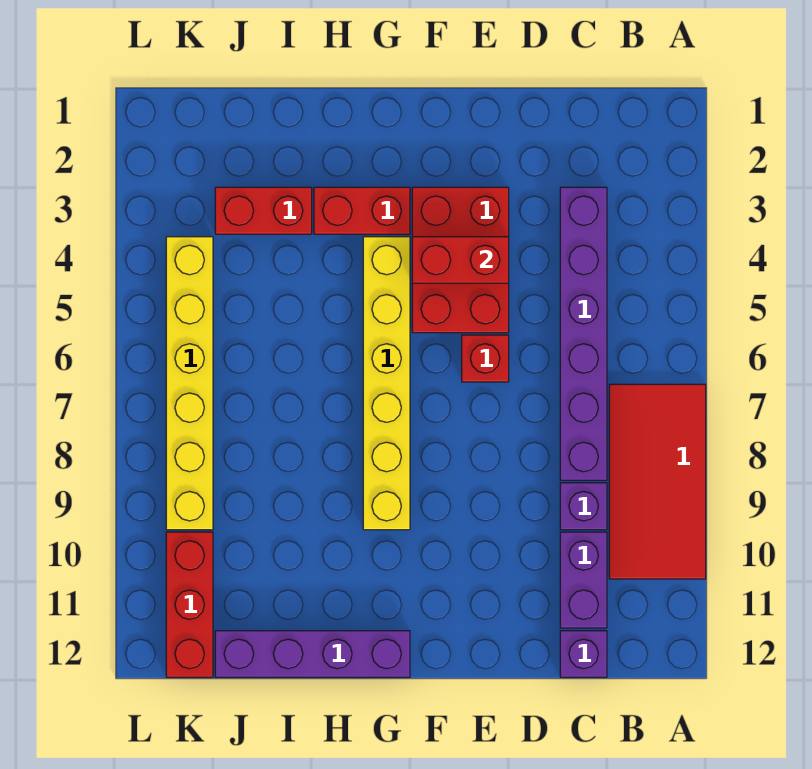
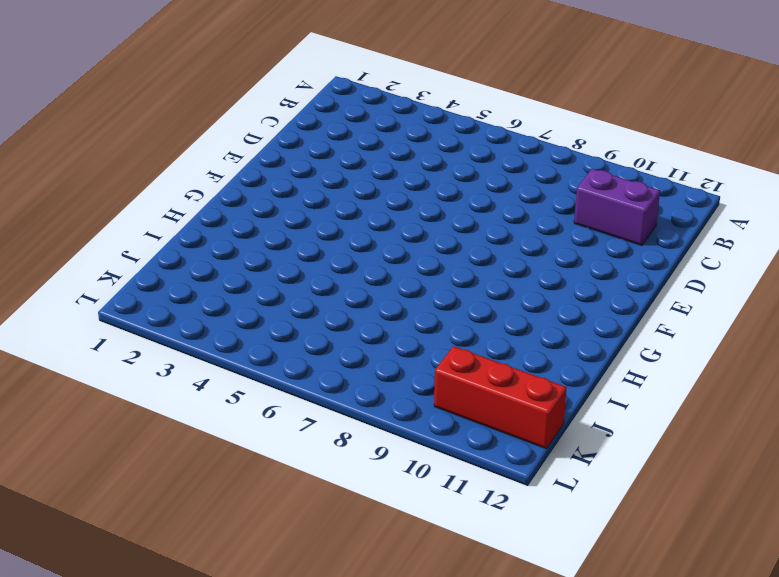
none -> red tile A7:B10 level 1
none -> purple brick C3:C8 level 1
none -> purple brick C9 level 1

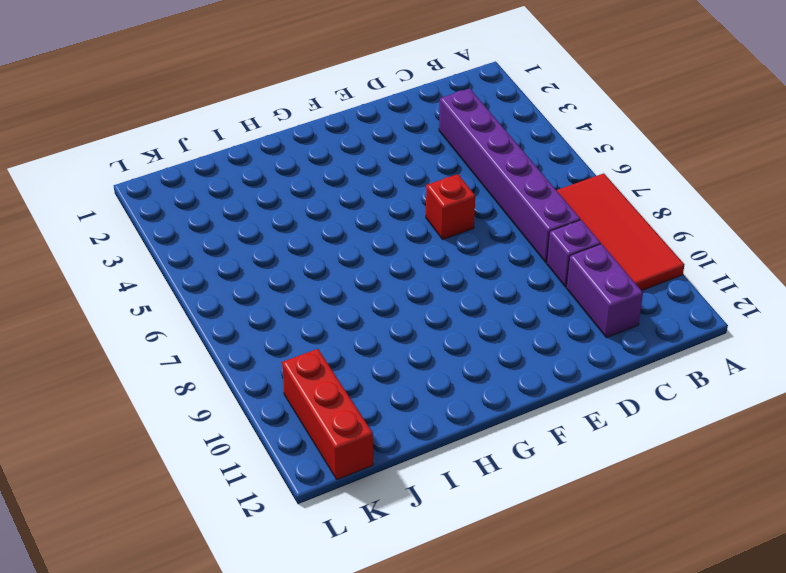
none -> purple brick C12 level 1
none -> red brick E3:F5 level 1
none -> red brick G3:H3 level 1

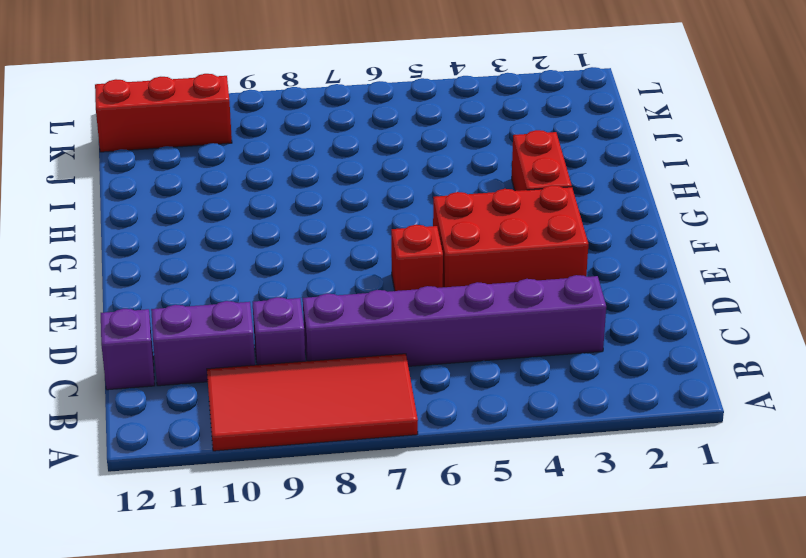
none -> yellow brick G4:G9 level 1
none -> purple brick G12:J12 level 1
none -> red brick I3:J3 level 1

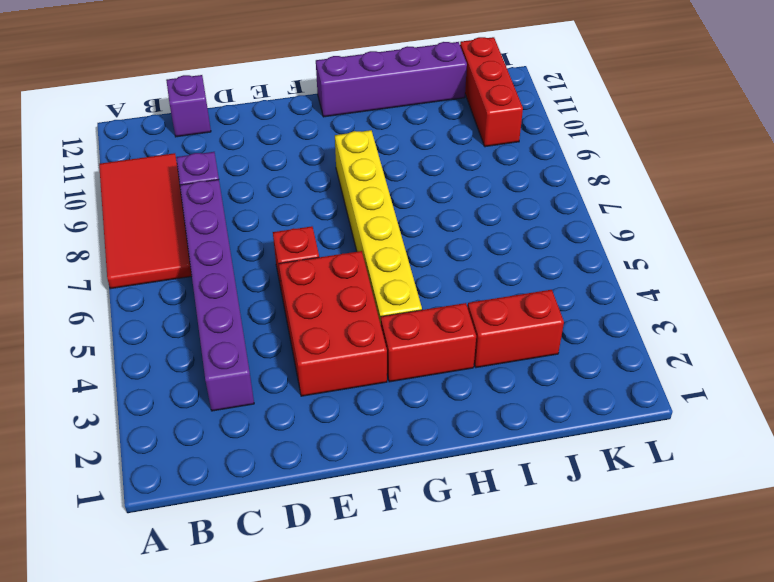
none -> purple brick C10:C11 level 1
none -> yellow brick K4:K9 level 1
none -> red brick E4:F4 level 2

